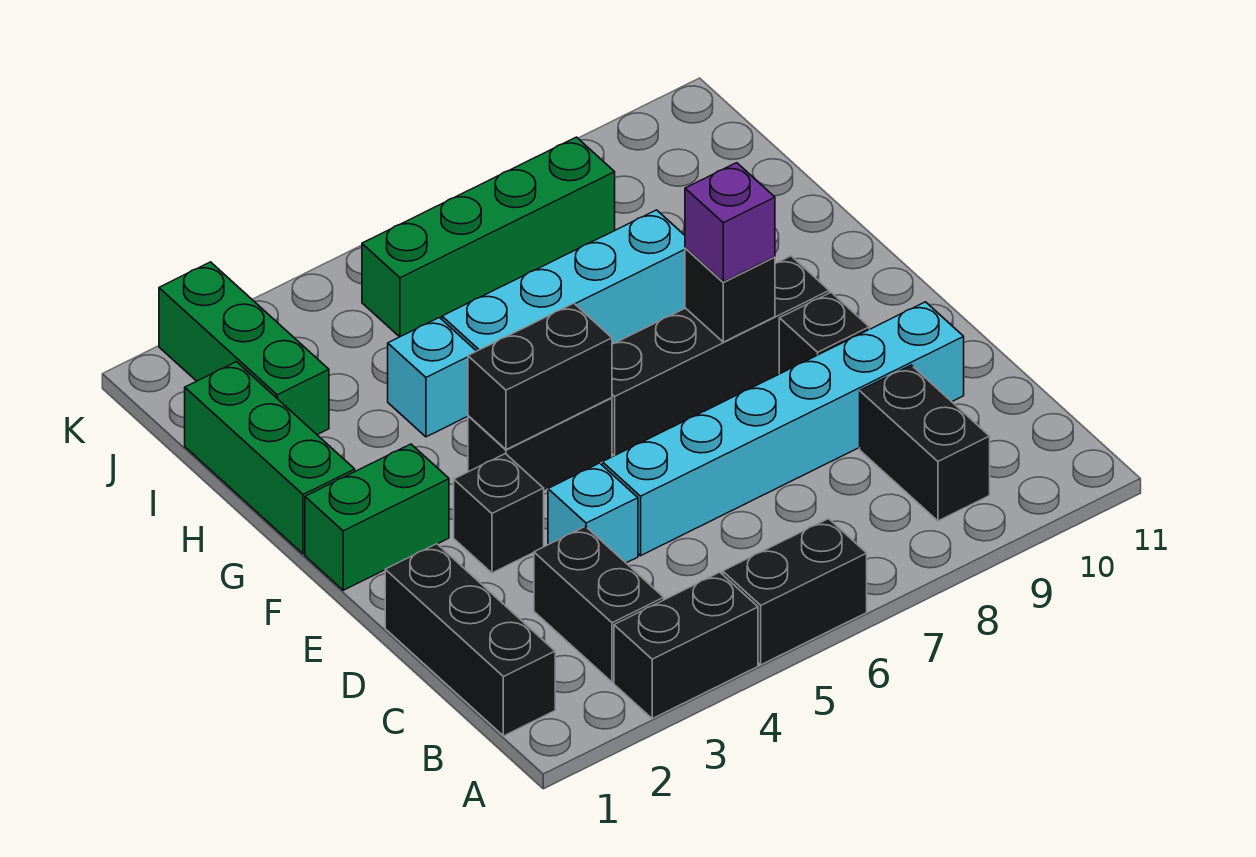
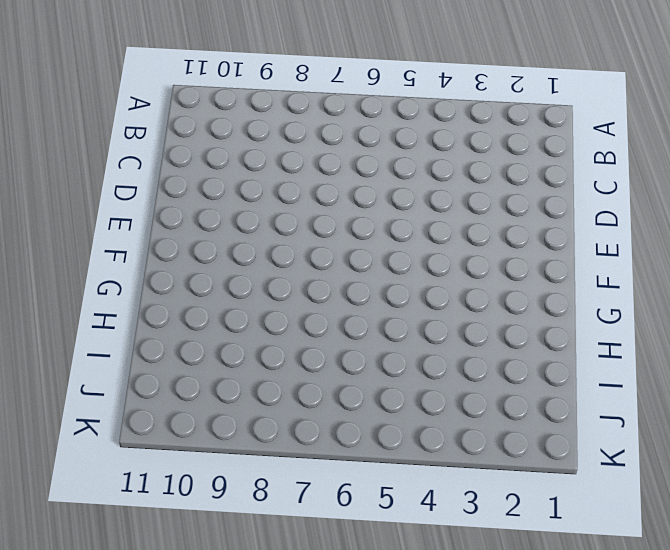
none -> black brick A3:A4 level 1
none -> black brick A5:A6 level 1
none -> black brick B1:D1 level 1

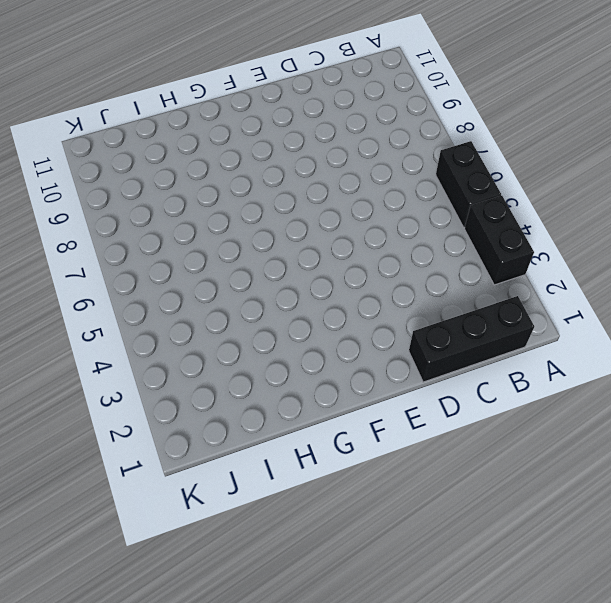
none -> black brick B3:C3 level 1
none -> black brick B9:C9 level 1
none -> cyan brick D4 level 1

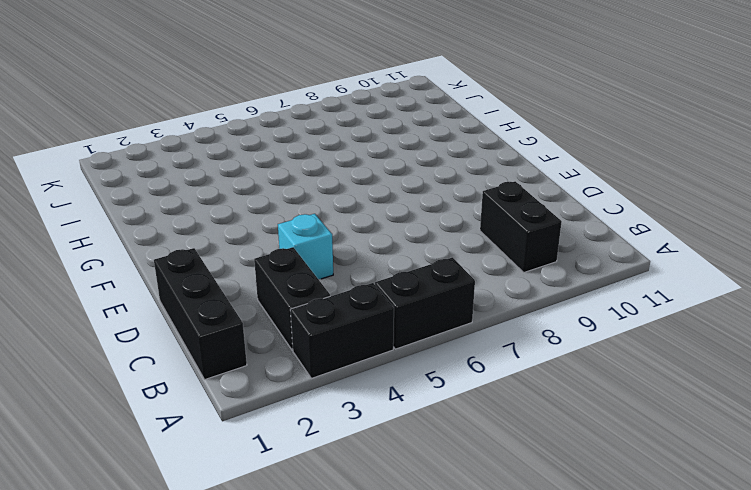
none -> cyan brick D5:D10 level 1
none -> black brick E3 level 1
none -> black brick E9 level 1

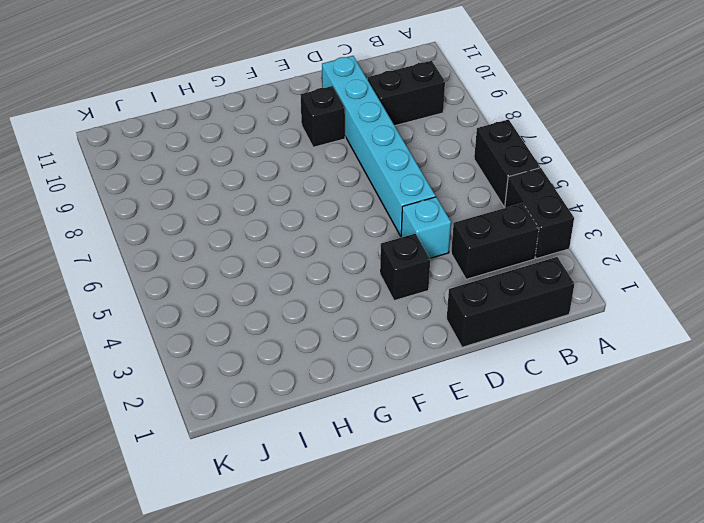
none -> green brick F1:F2 level 1
none -> black brick F4:F5 level 1
none -> black brick F6:F9 level 1

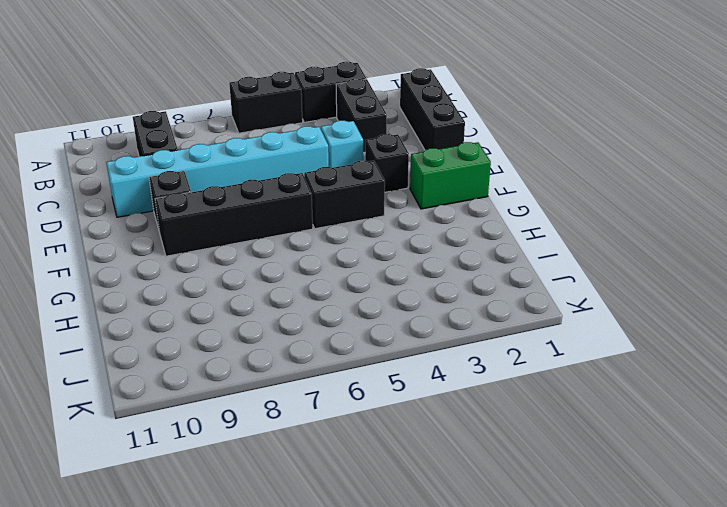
none -> green brick G1:I1 level 1
none -> cyan brick H4 level 1
none -> cyan brick H5:H8 level 1

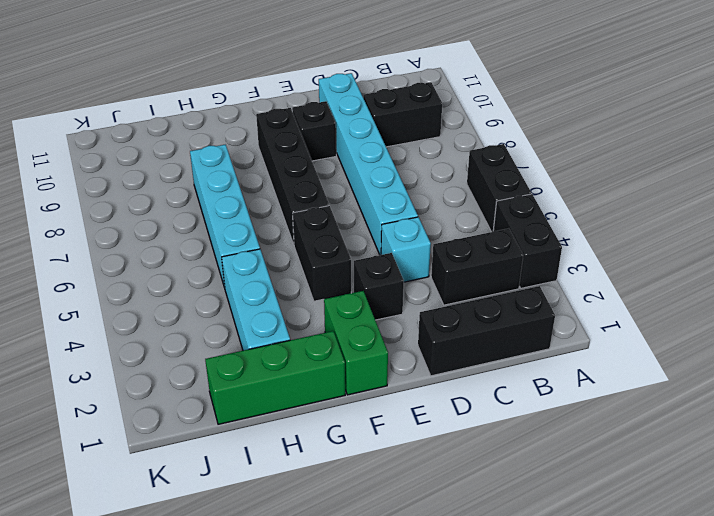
cyan brick H2:H4 level 1 -> cyan brick H4 level 1
none -> green brick I2:K2 level 1
none -> green brick J5:J8 level 1
none -> black brick F4:F5 level 2

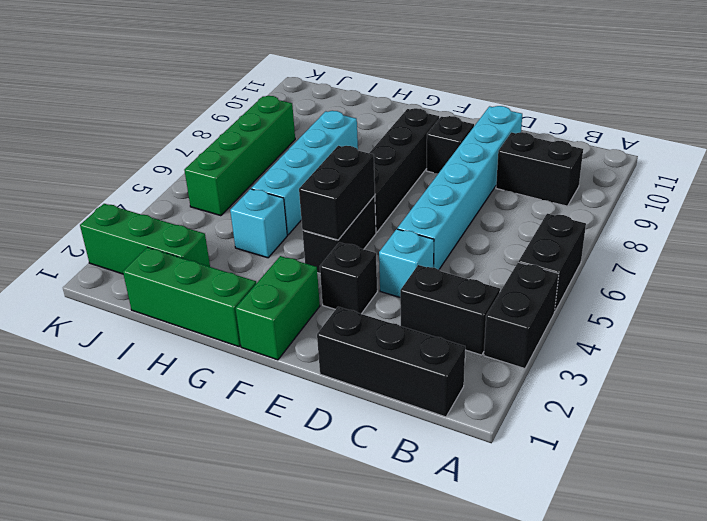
none -> black brick F8 level 2
none -> purple brick F8 level 3

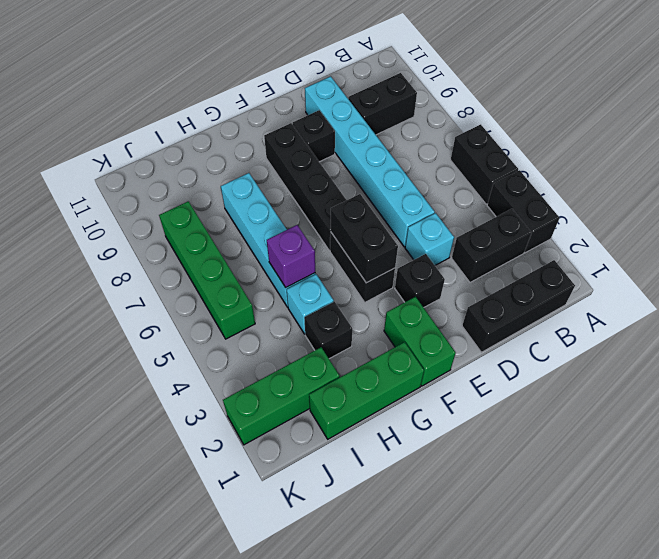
black brick H3 level 1 -> black brick F8 level 2
purple brick H5 level 2 -> purple brick F8 level 3

